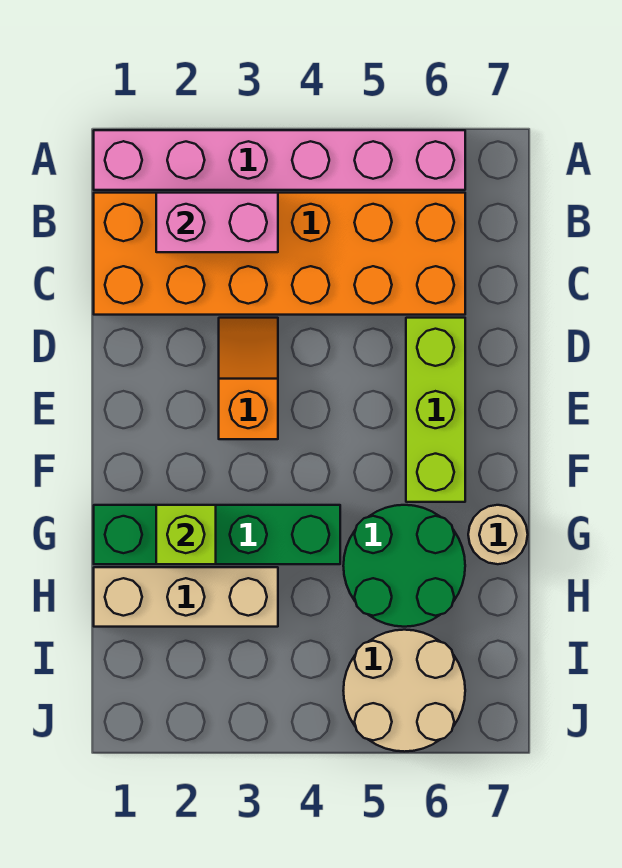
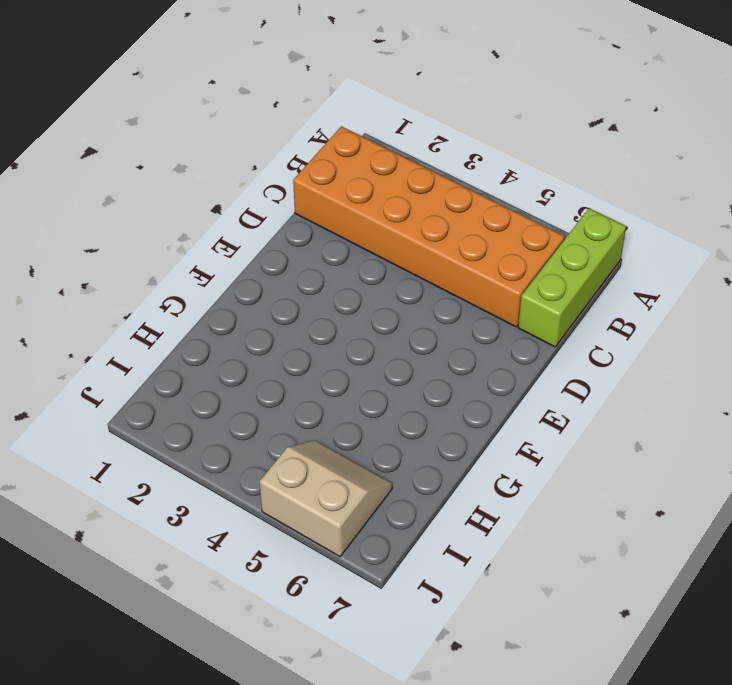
lime brick A7:C7 level 1 -> lime brick D6:F6 level 1
tan slope I5:J6 level 1 top J -> tan round brick I5:J6 level 1
none -> pink brick A1:A6 level 1
none -> orange slope D3:E3 level 1 top E

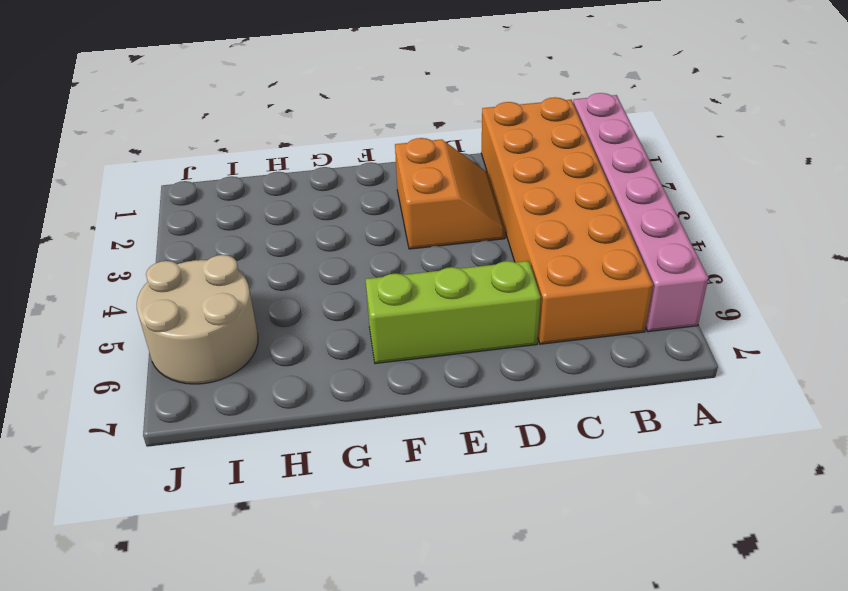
orange slope D2:E3 level 1 top E -> orange slope D3:E3 level 1 top E
none -> green brick G1:G4 level 1
none -> green round brick G5:H6 level 1

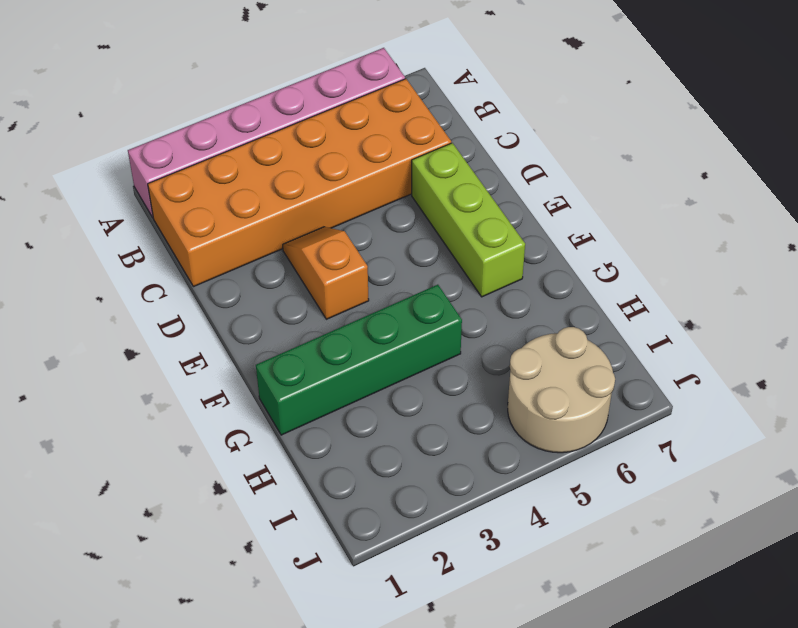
none -> green round brick G5:H6 level 1
none -> tan round brick G7 level 1

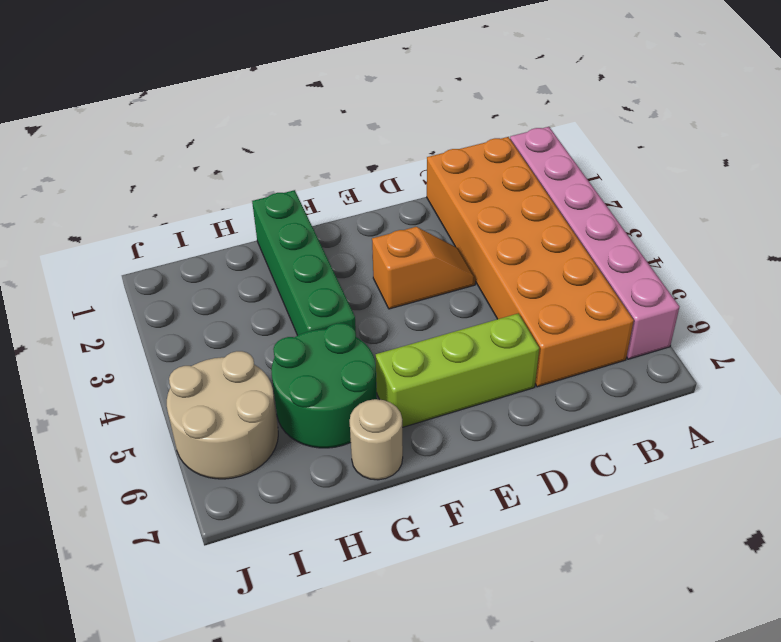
none -> tan brick H1:H3 level 1
none -> pink brick B2:B3 level 2

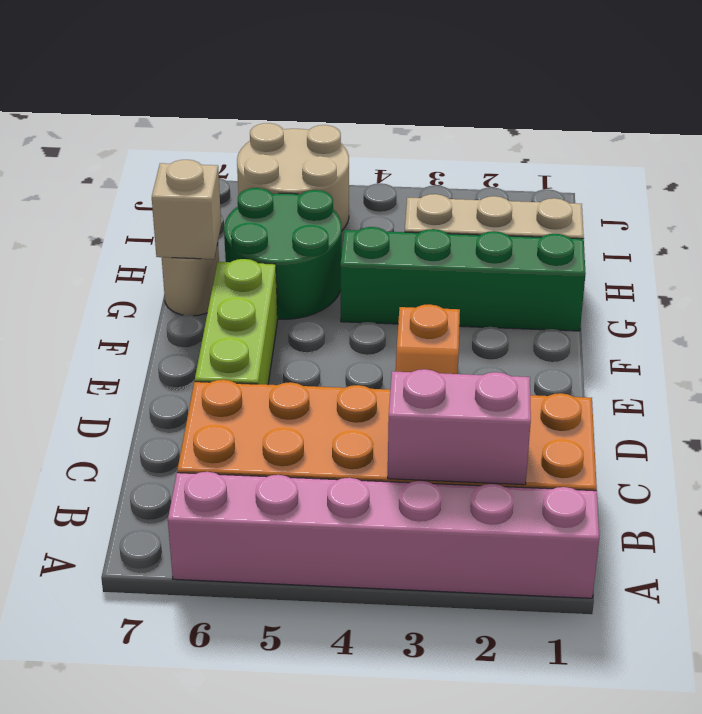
tan brick G7 level 2 -> none
none -> lime brick G2 level 2

